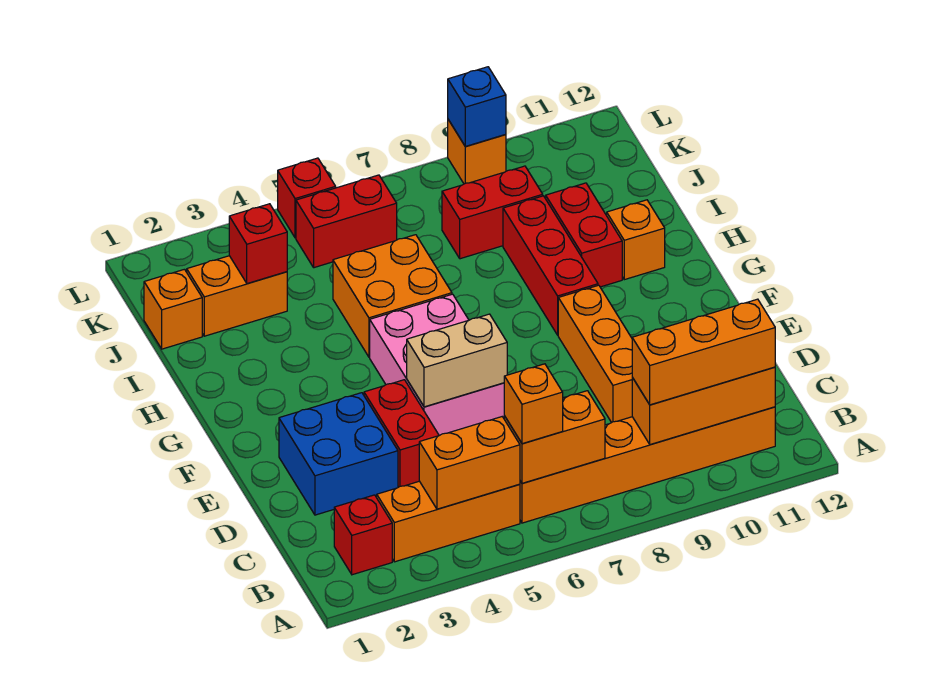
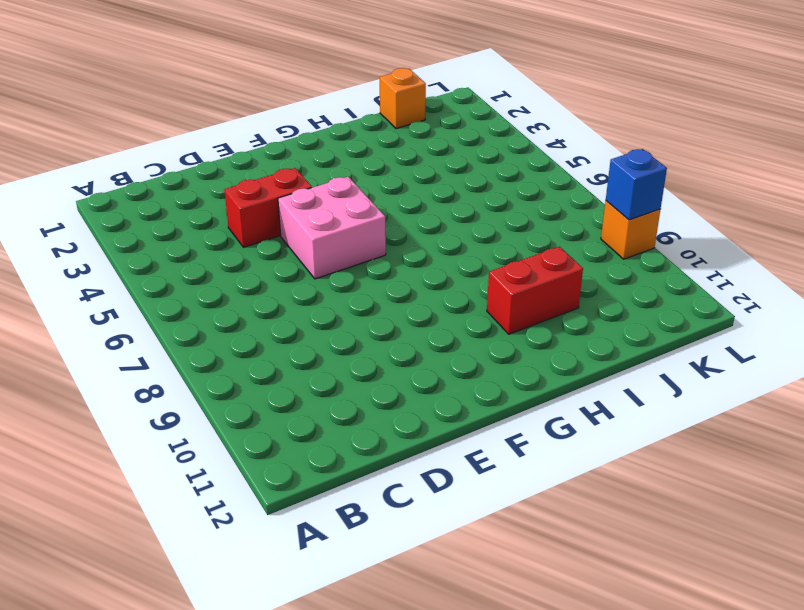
pink brick E5:F6 level 1 -> pink brick E5:G6 level 1
none -> red brick B2 level 1
none -> orange brick B3:B5 level 1
none -> orange brick B6:B11 level 1

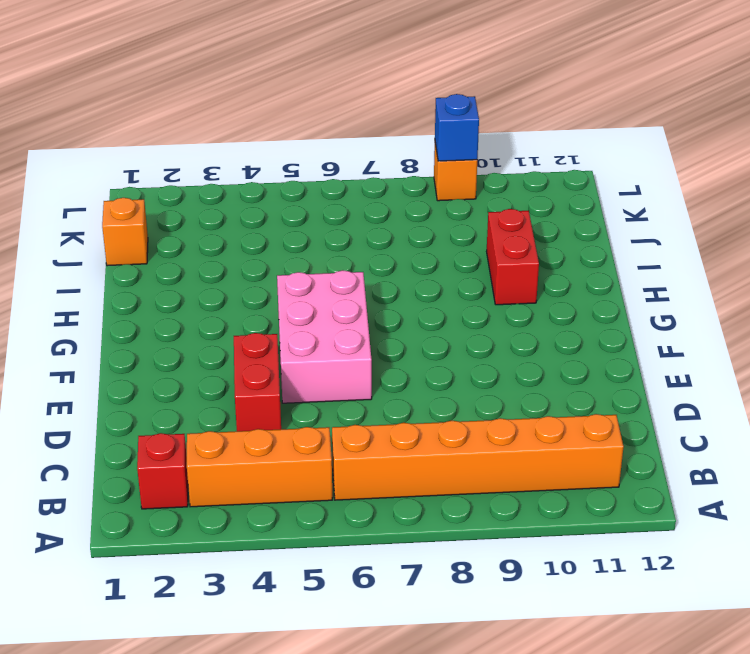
none -> blue brick D2:E3 level 1
none -> orange brick D9:F9 level 1
none -> red brick G9:I9 level 1

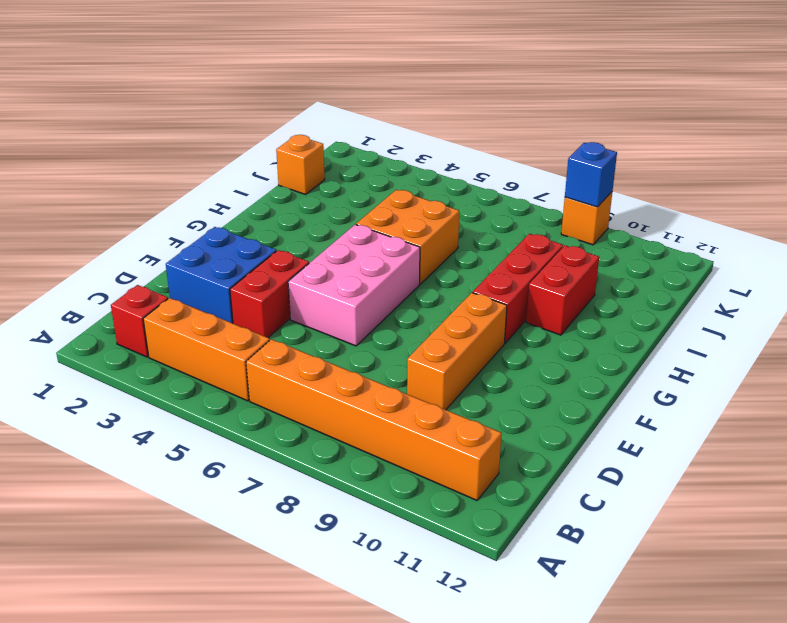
none -> orange brick H11 level 1
none -> orange brick J2:J3 level 1
none -> red brick J8:J9 level 1

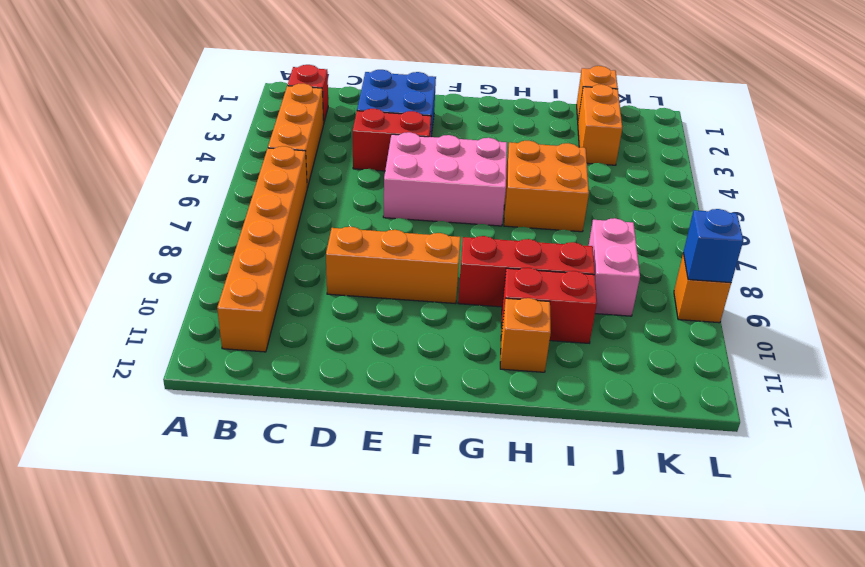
pink brick J8:J9 level 1 -> red brick J8:J9 level 1
none -> red brick K5:K6 level 1
none -> red brick L5 level 1
none -> orange brick B4:B5 level 2

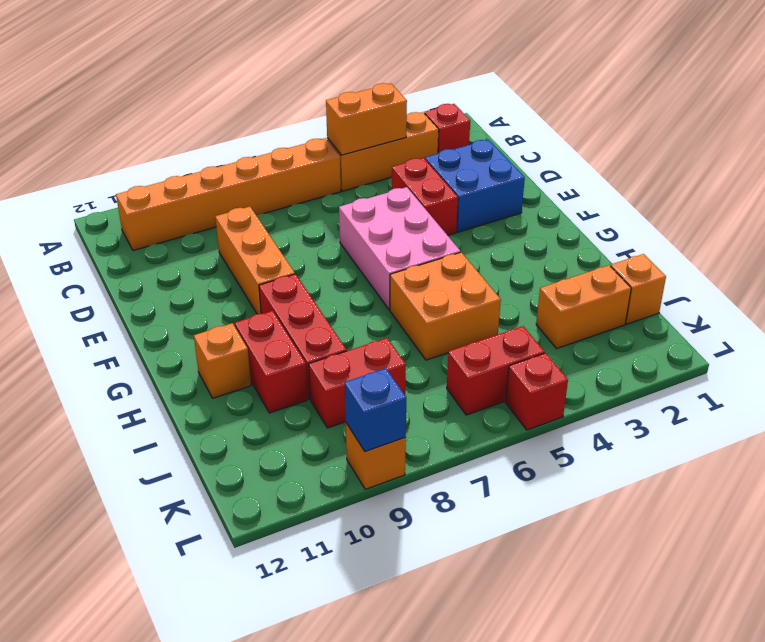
none -> orange brick B6:B7 level 2
none -> orange brick B9:B11 level 2
none -> tan brick E5:E6 level 2

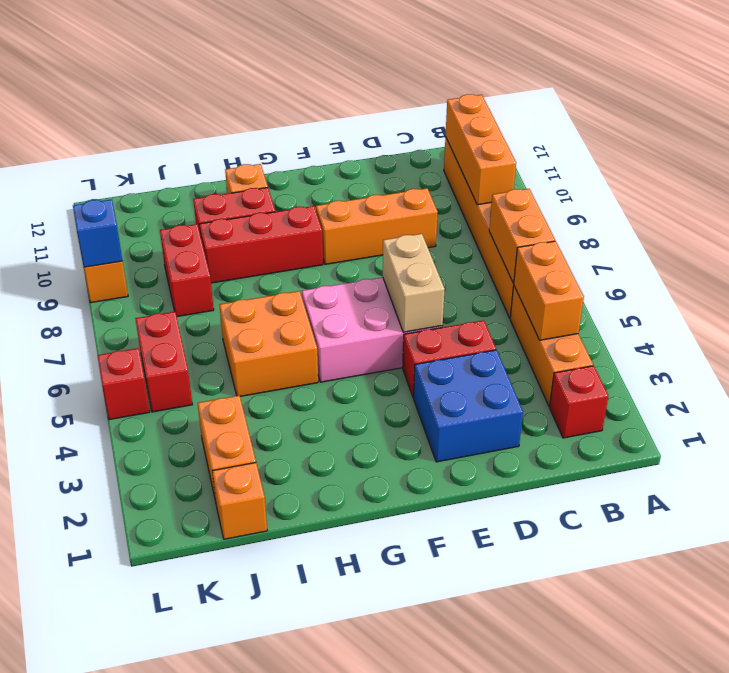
none -> red brick J3 level 2
none -> orange brick B6 level 3
none -> orange brick B9:B11 level 3

